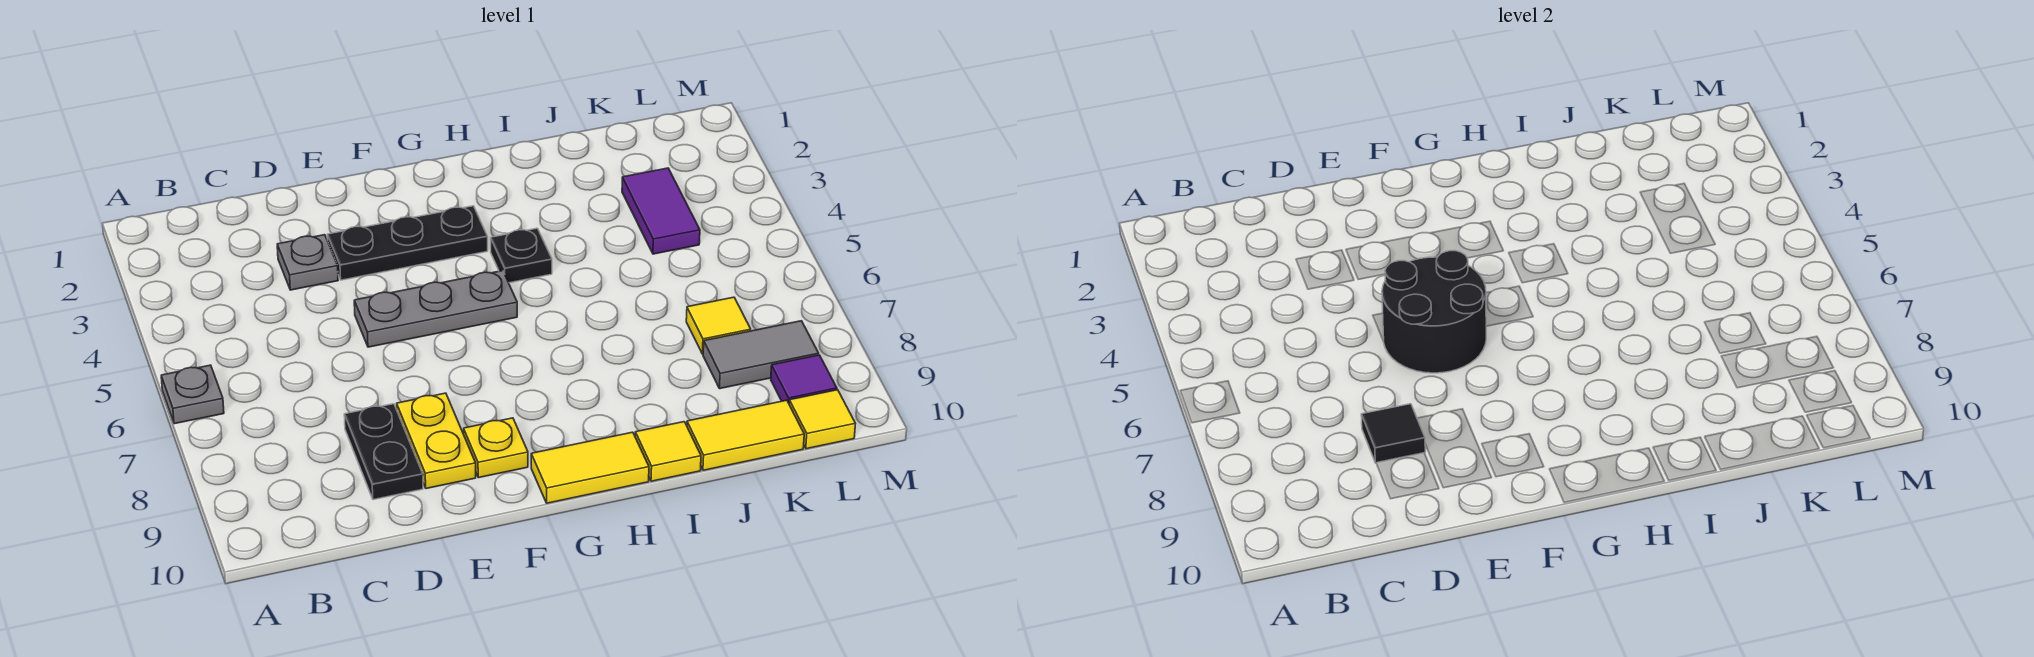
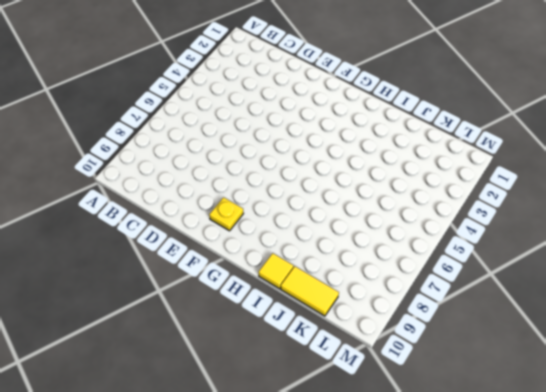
none -> grey plate A6 level 1
none -> grey plate D3 level 1
none -> black plate D8:D9 level 1

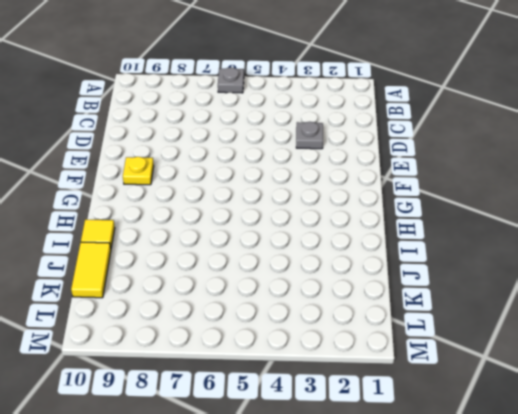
none -> black plate D8:D9 level 1
none -> black plate E3:G3 level 1
none -> grey plate E5:G5 level 1

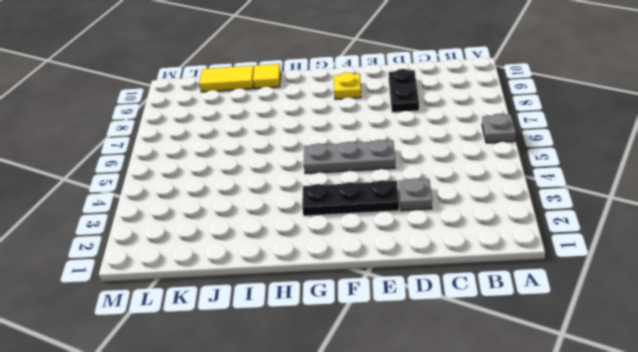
none -> yellow plate E8:E9 level 1
none -> yellow tile G10:H10 level 1
none -> black plate H4 level 1

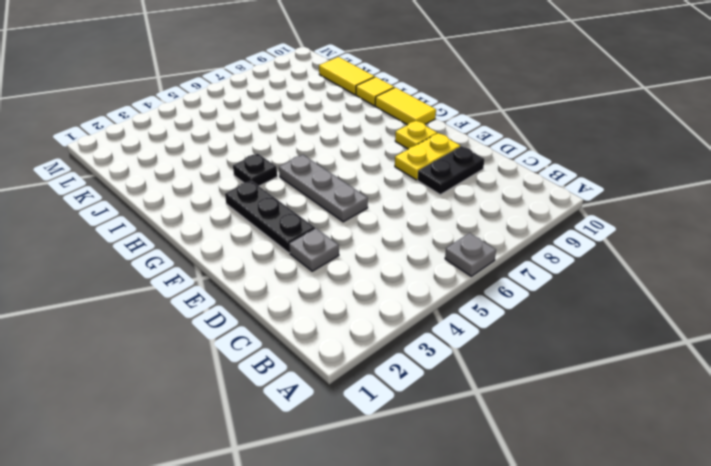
none -> purple tile K3:K4 level 1
none -> yellow tile K7 level 1
none -> grey tile K8:L8 level 1

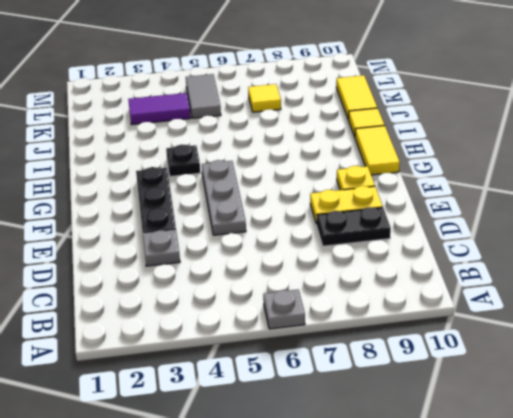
grey tile K5:L5 level 1 -> grey tile K8:L8 level 1
none -> purple tile L9 level 1
none -> yellow tile L10 level 1
none -> black tile D8 level 2

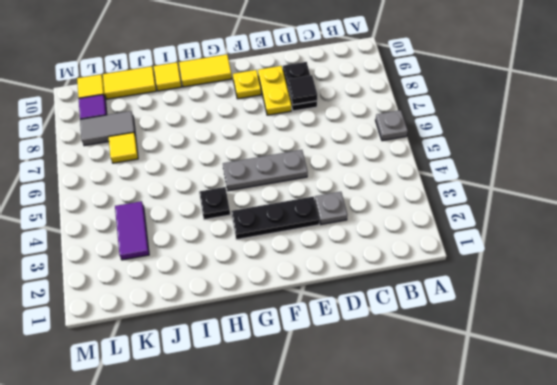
none -> black round brick E5:F6 level 2

